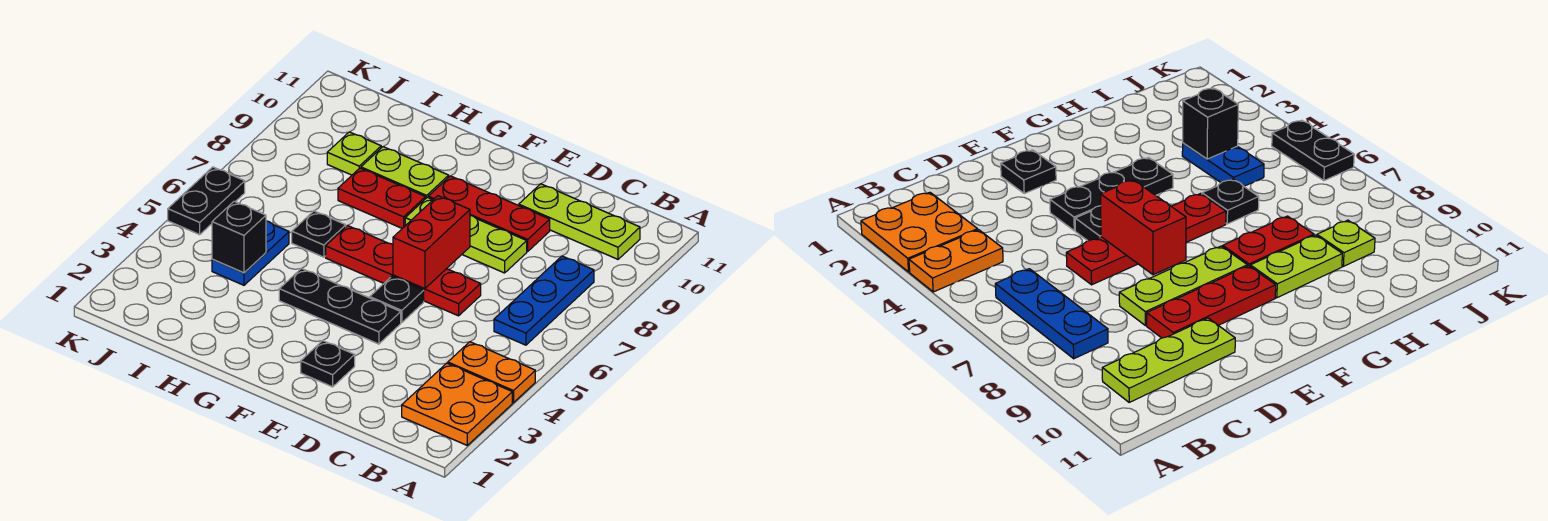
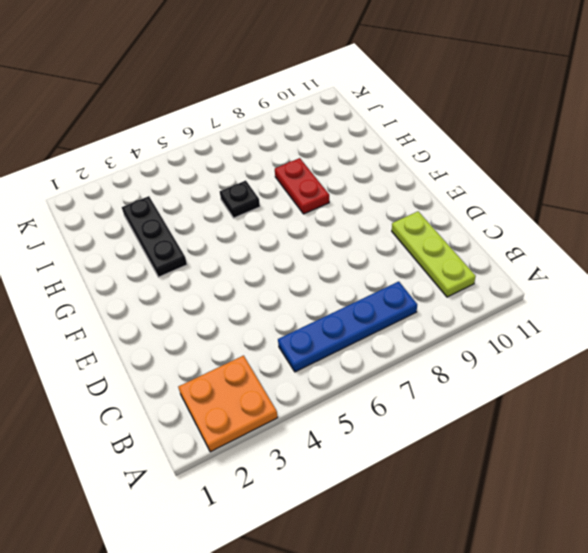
blue plate B5:B8 level 1 -> blue plate B6:B8 level 1
black plate G3:I3 level 1 -> black plate E4:G4 level 1
none -> orange plate A4:B4 level 1
none -> red plate D6:G6 level 1
none -> lime plate D8:F8 level 1

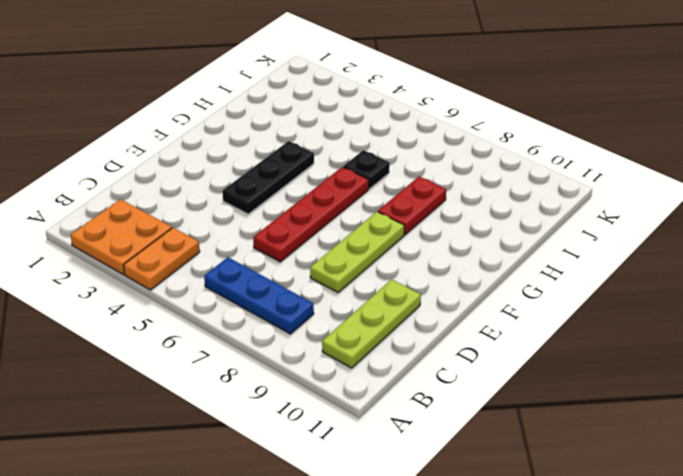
none -> red plate D9:F9 level 1
none -> black plate E2 level 1
none -> black plate E5 level 1

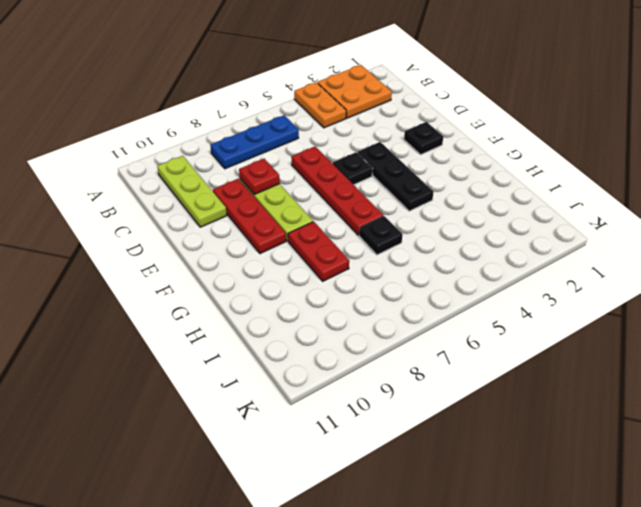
red plate D8 level 2 -> none
none -> lime plate G9:H9 level 1
none -> blue plate I4:I5 level 1
none -> lime plate I9 level 1

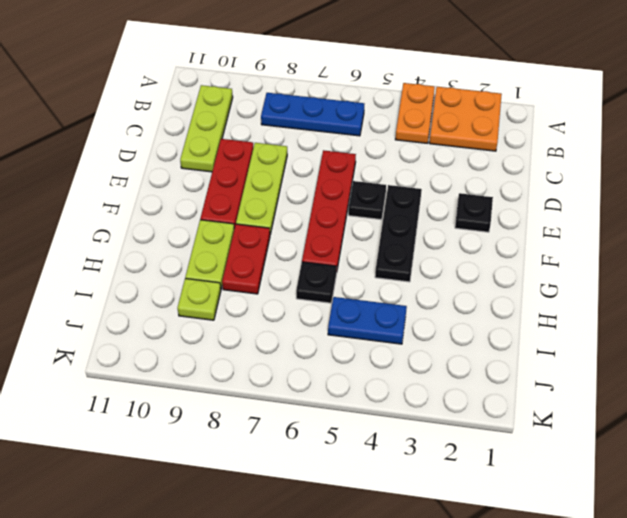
none -> black plate K5:K6 level 1
none -> red brick E6:E7 level 2
none -> black brick I4 level 2

